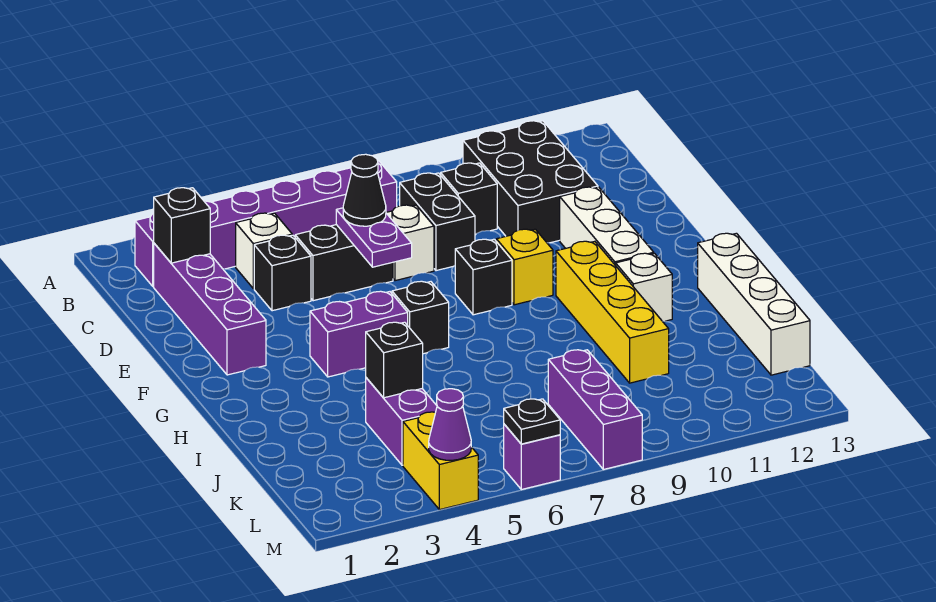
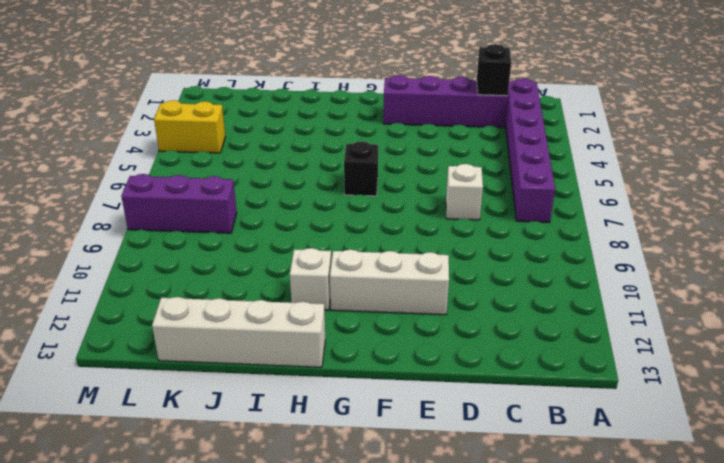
none -> black brick B10:D11 level 1
none -> white brick C4 level 1
none -> black brick C8:D8 level 1

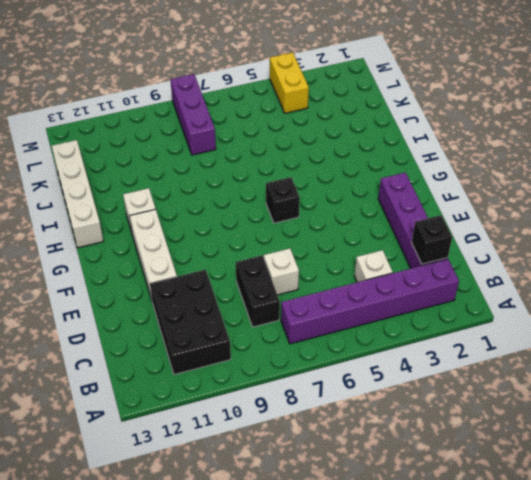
none -> black brick C9 level 1
none -> black brick D4 level 1
none -> black brick D5:D6 level 1

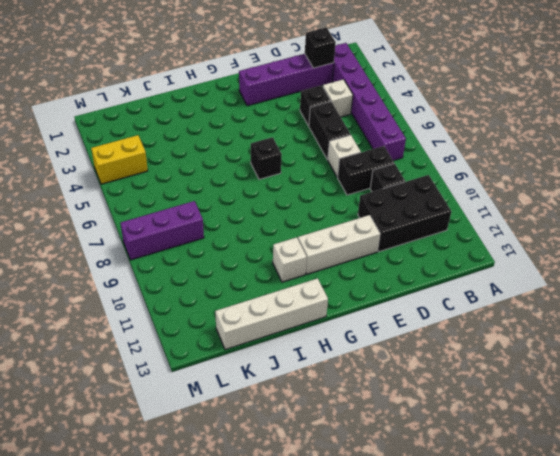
none -> black brick F8 level 1
none -> yellow brick F9 level 1
none -> purple brick G4:G5 level 1

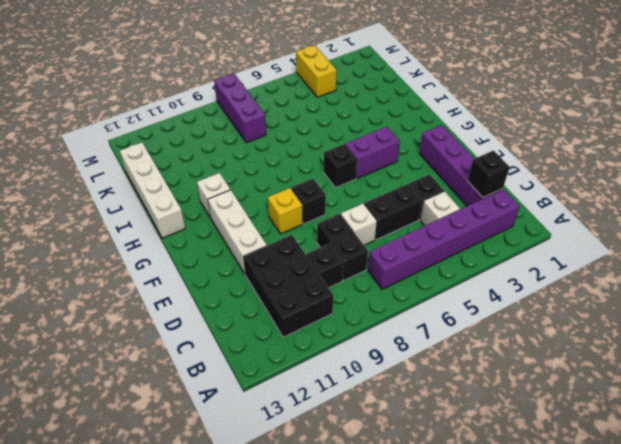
none -> yellow brick G10:J10 level 1
none -> purple brick J4:K4 level 1
none -> purple brick M6 level 1

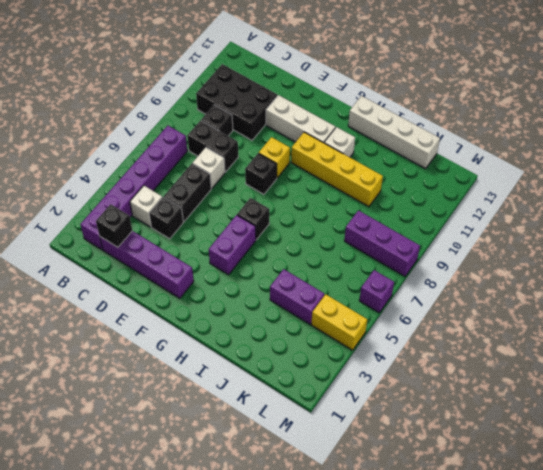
none -> purple plate D6:E6 level 2
none -> black brick J4 level 2
none -> purple cone M4 level 2

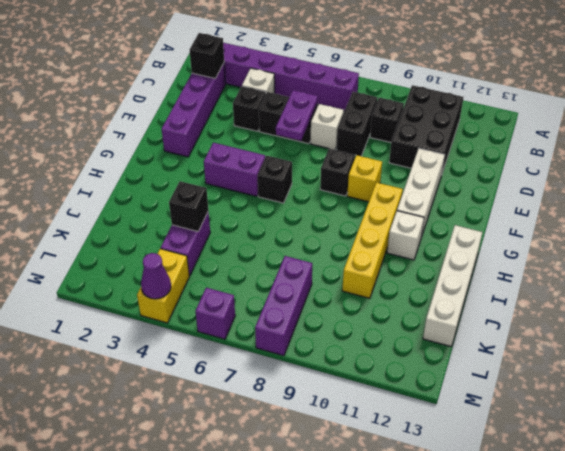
none -> black plate M6 level 2
none -> black cone D6 level 3

